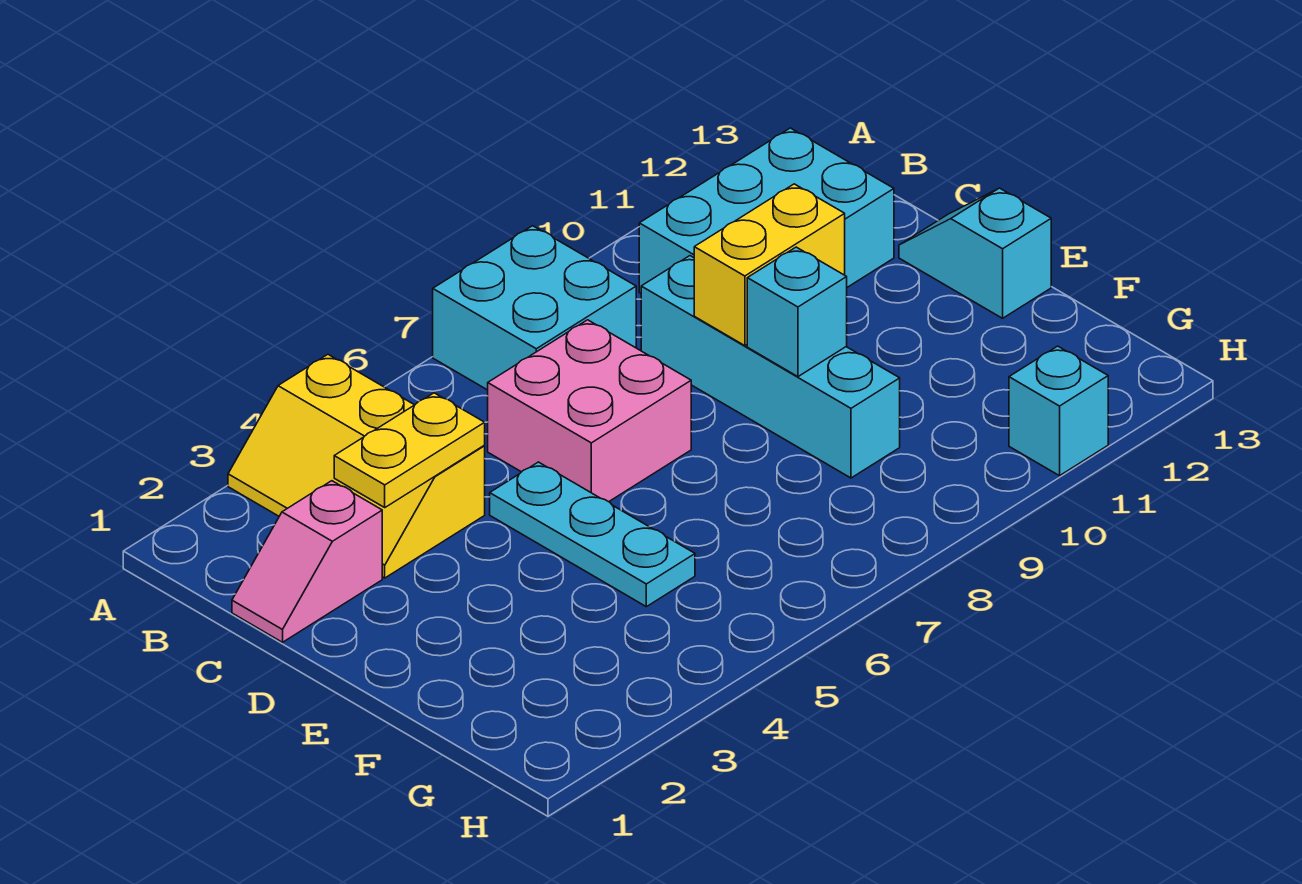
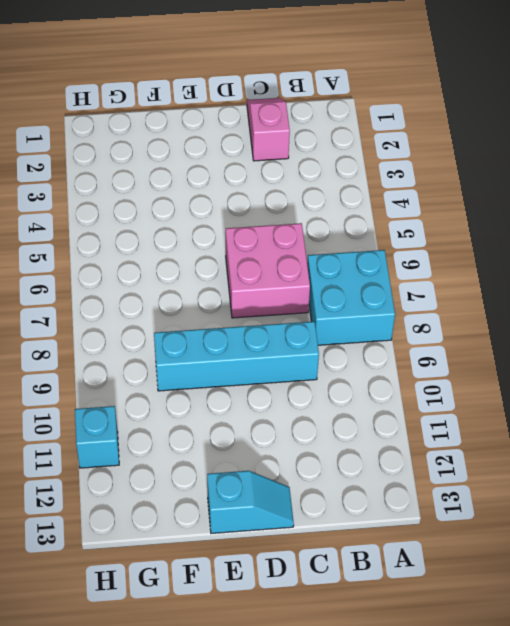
none -> yellow slope A3:C4 level 1 top 4
none -> cyan brick B10:C12 level 1
none -> cyan plate D5:F5 level 1

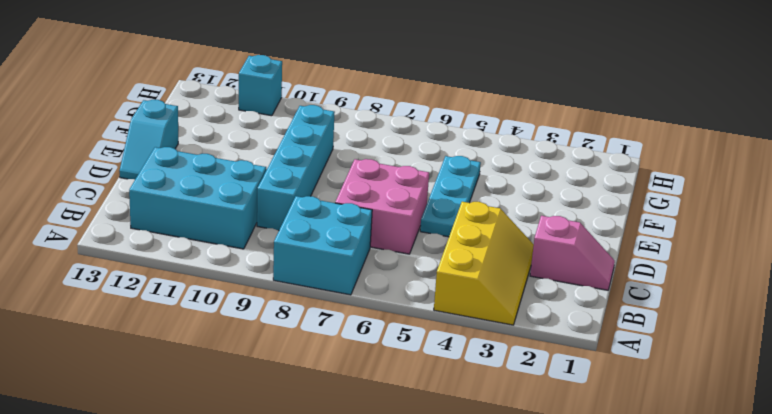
none -> yellow plate C3:C4 level 2
none -> yellow brick D9:D10 level 2
none -> cyan brick E9 level 2

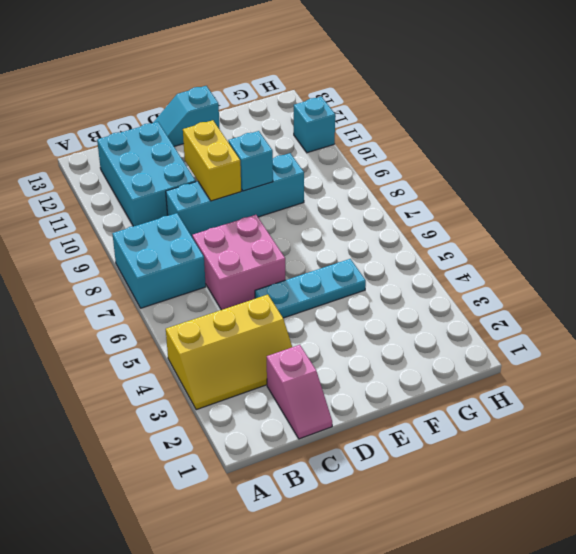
none -> yellow plate C3:C4 level 2

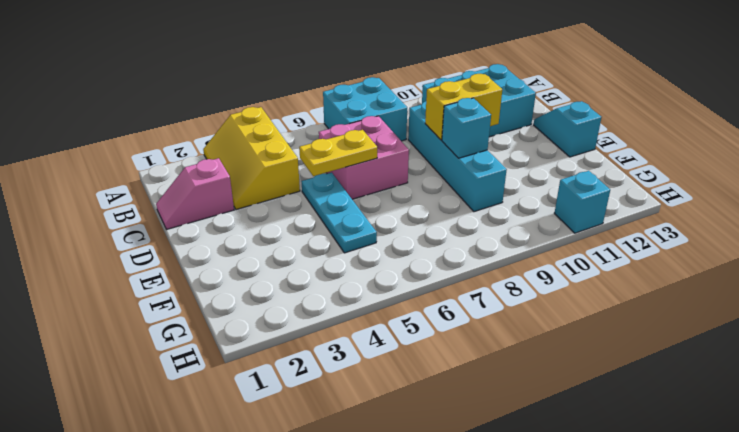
yellow plate D5:D6 level 2 -> yellow plate C3:C4 level 2

